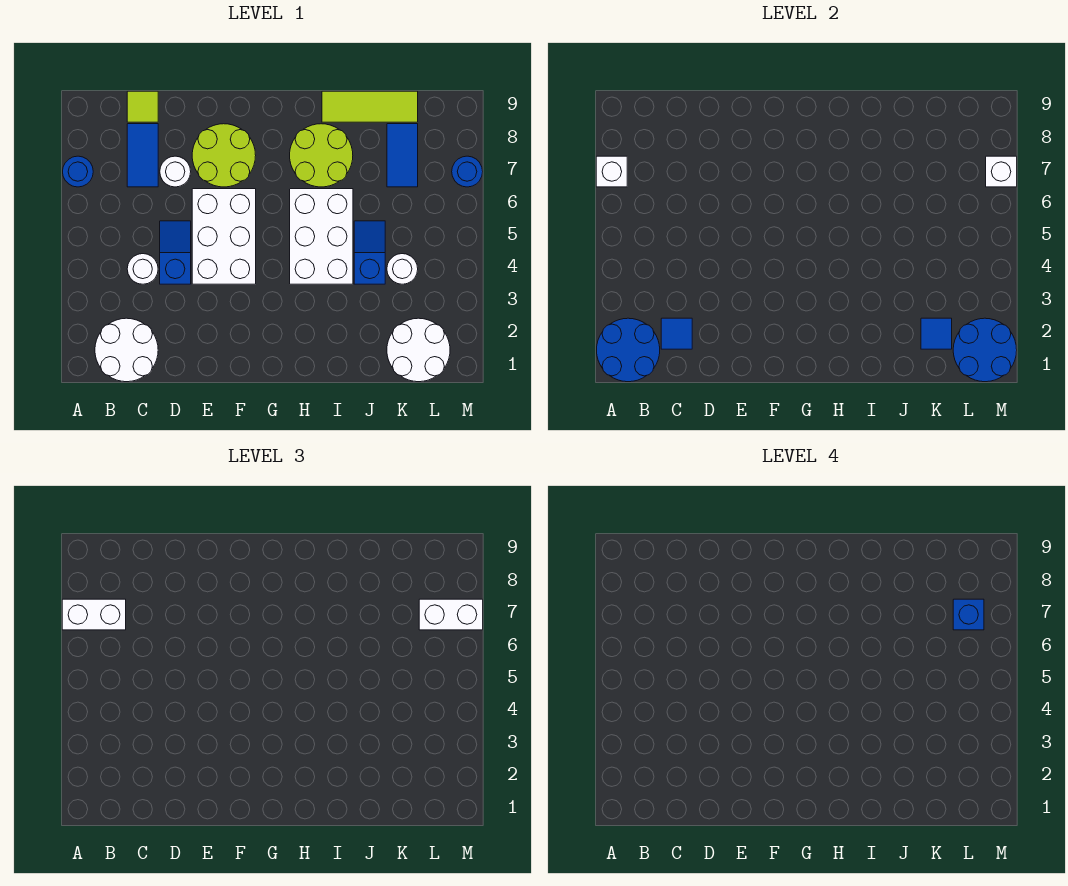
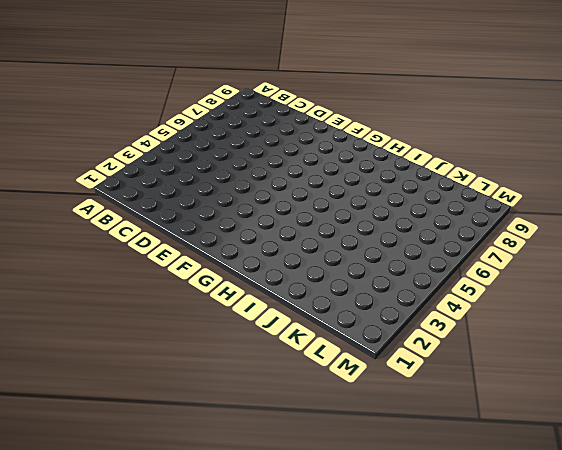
none -> blue round brick A7 level 1
none -> white round brick B1:C2 level 1
none -> white round brick C4 level 1

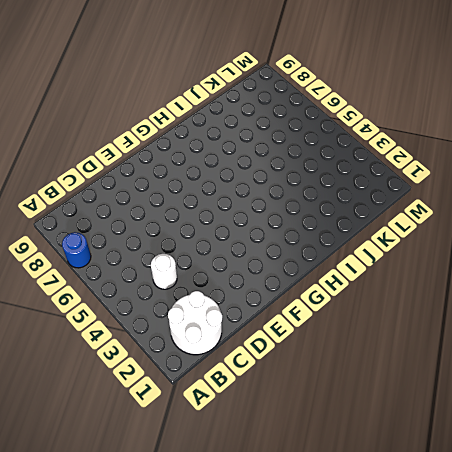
none -> blue tile C7:C8 level 1
none -> lime tile C9 level 1
none -> blue slope D4:D5 level 1 top 4

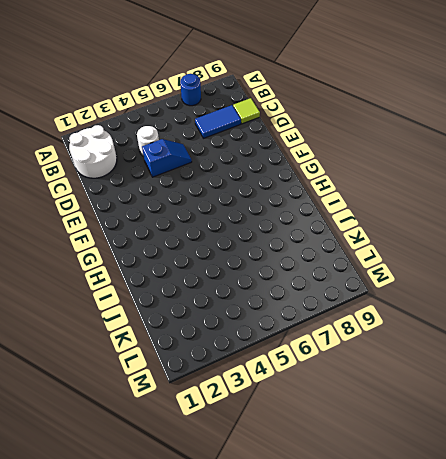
none -> white round brick D7 level 1
none -> white brick E4:F6 level 1
none -> lime round brick E7:F8 level 1

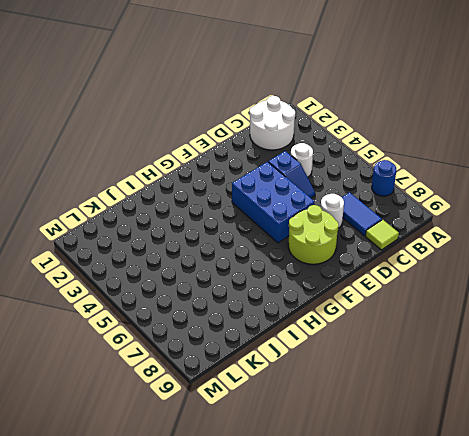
blue brick E4:F6 level 1 -> white brick E4:F6 level 1
none -> white brick H4:I6 level 1
none -> lime round brick H7:I8 level 1
none -> lime tile I9:K9 level 1

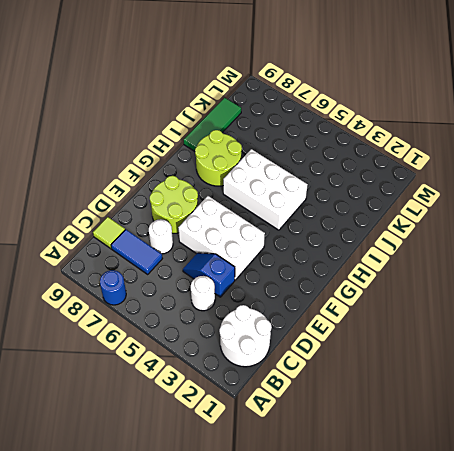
green tile I9:K9 level 1 -> lime tile I9:K9 level 1
none -> blue slope J4:J5 level 1 top 4
none -> white round brick K1:L2 level 1
none -> white round brick K4 level 1

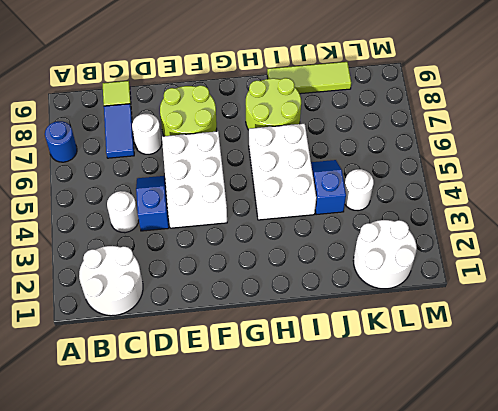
none -> blue tile K7:K8 level 1
none -> blue round brick M7 level 1
none -> blue round brick A1:B2 level 2

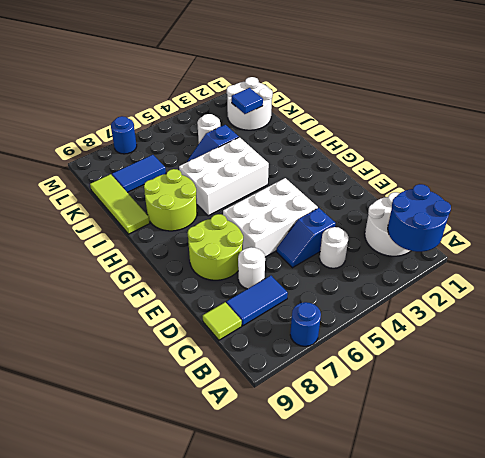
none -> white brick A7 level 2
none -> blue tile C2 level 2
none -> blue round brick L1:M2 level 2

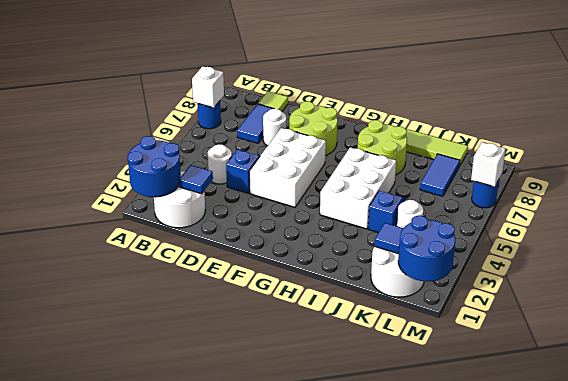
none -> white brick A7:B7 level 3
none -> white brick L7:M7 level 3
none -> blue brick L7 level 4

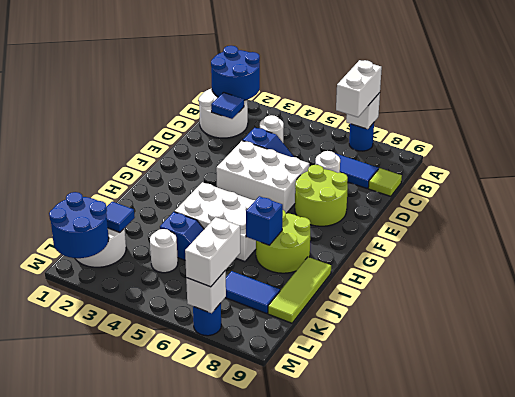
blue brick I7 level 2 -> blue brick L7 level 4

